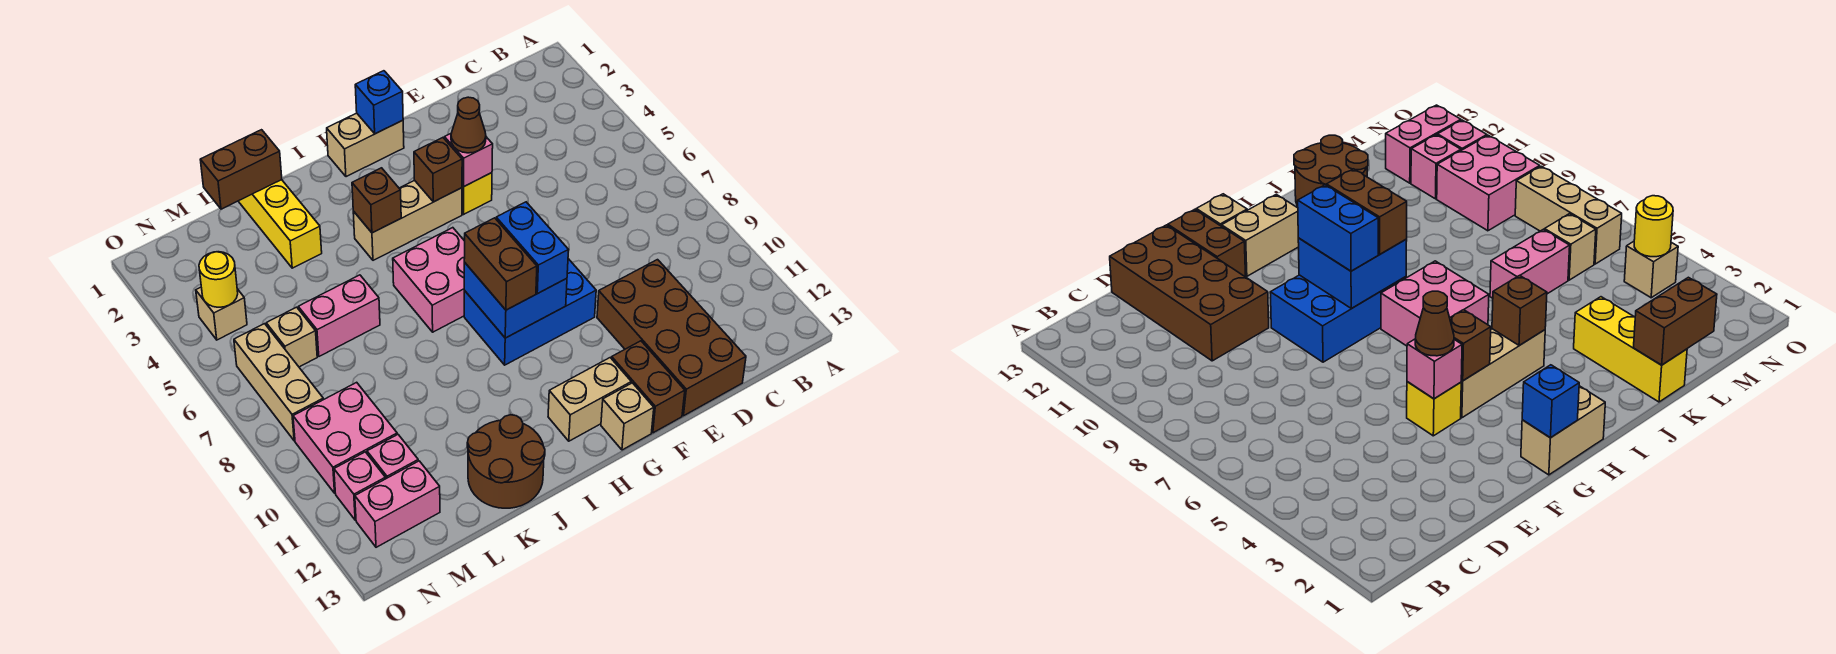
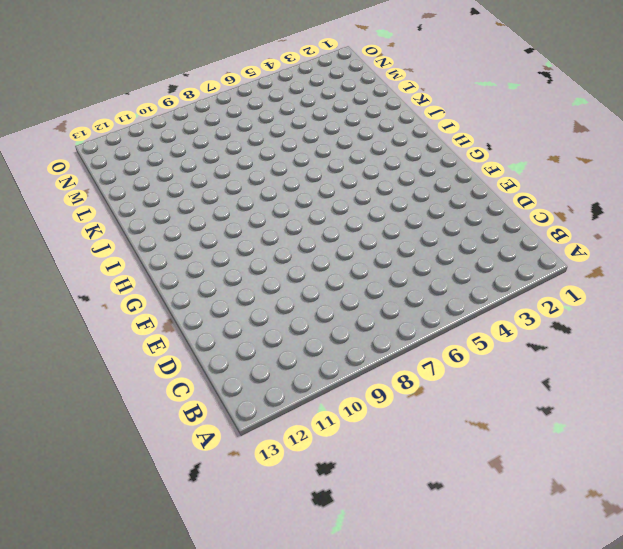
none -> brown brick D10:E13 level 1
none -> yellow brick F4 level 1
none -> blue brick F8:H9 level 1

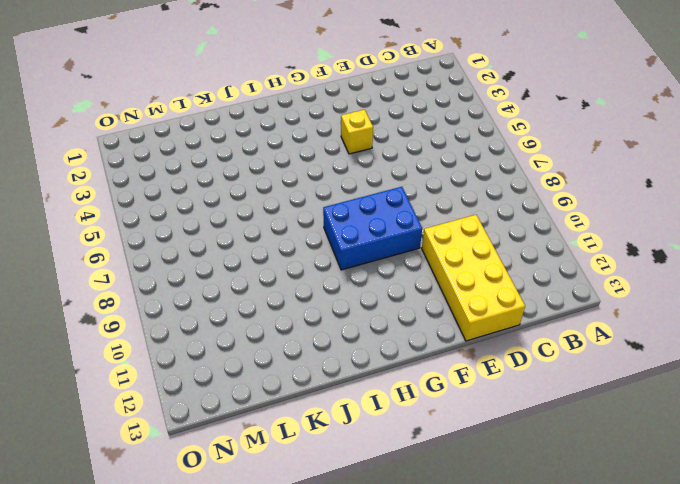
yellow brick D10:E13 level 1 -> brown brick D10:E13 level 1
none -> brown brick F12:F13 level 1
none -> tan brick G1:H1 level 1
none -> tan brick G4:I4 level 1

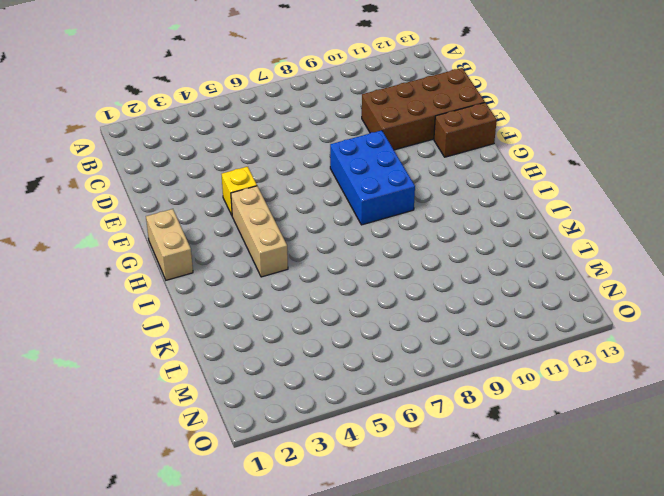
none -> tan brick G12:H12 level 1
none -> tan brick G13 level 1
none -> pink brick H6:I7 level 1

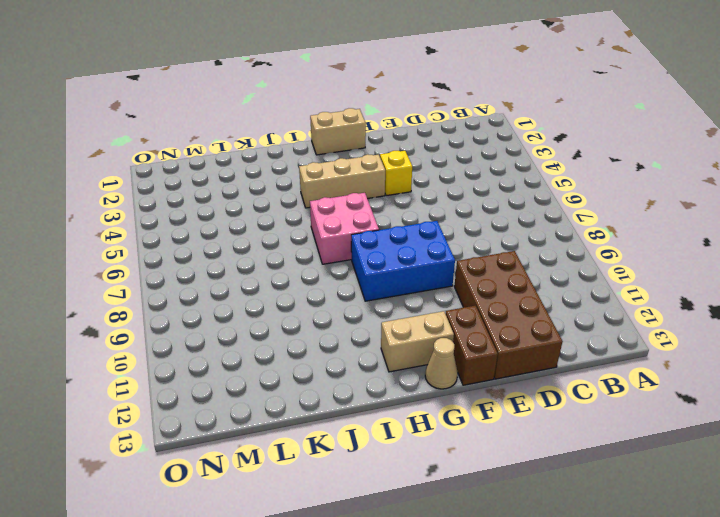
tan cone G13 level 1 -> tan brick G13 level 1
none -> brown round brick J12:K13 level 1
none -> yellow brick K1:K3 level 1
none -> pink brick K6:L6 level 1

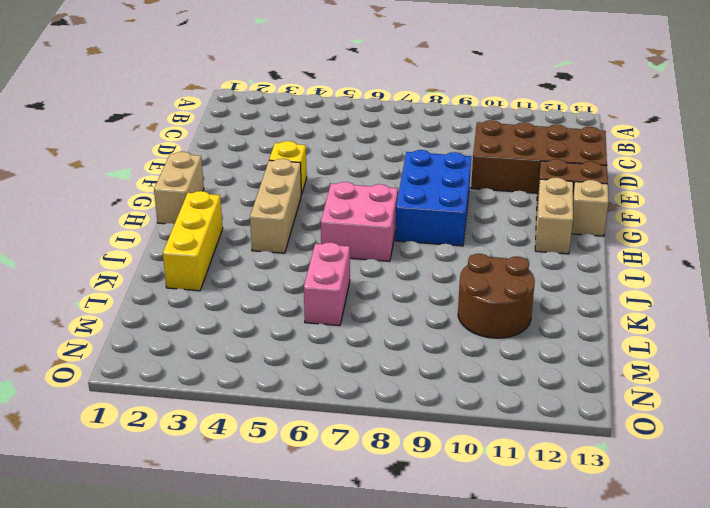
yellow brick I2:K2 level 1 -> yellow brick K1:K3 level 1
brown round brick K10:L11 level 1 -> brown round brick J12:K13 level 1
none -> tan brick M6 level 1
none -> pink brick M9:N10 level 1
none -> pink brick M11 level 1

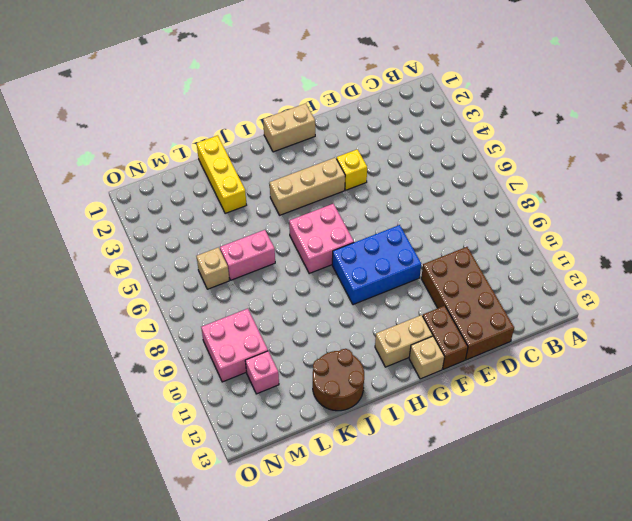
none -> pink brick M12:N12 level 1
none -> tan brick N4 level 1
none -> tan brick N6:N8 level 1

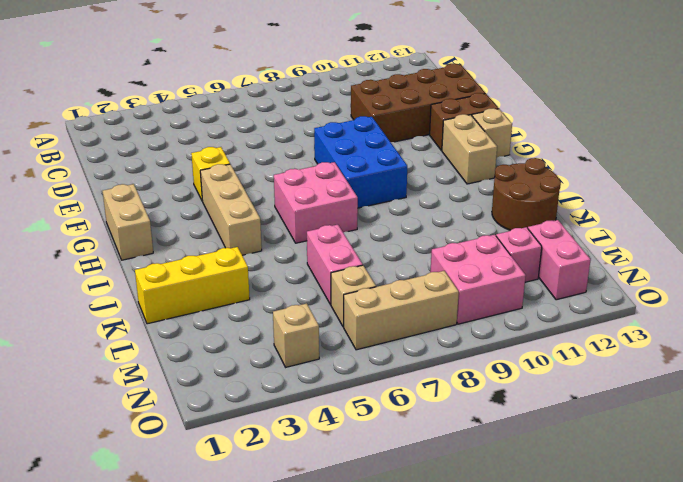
none -> pink brick N11 level 1
none -> pink brick F4 level 2
none -> blue brick G1 level 2

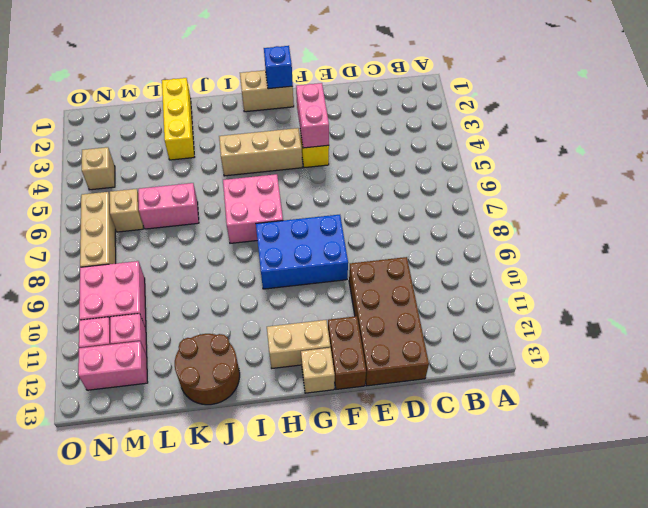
pink brick F3:F4 level 2 -> pink brick F4 level 2
none -> brown brick G4 level 2
none -> blue brick G8:H9 level 2
none -> brown brick I4 level 2

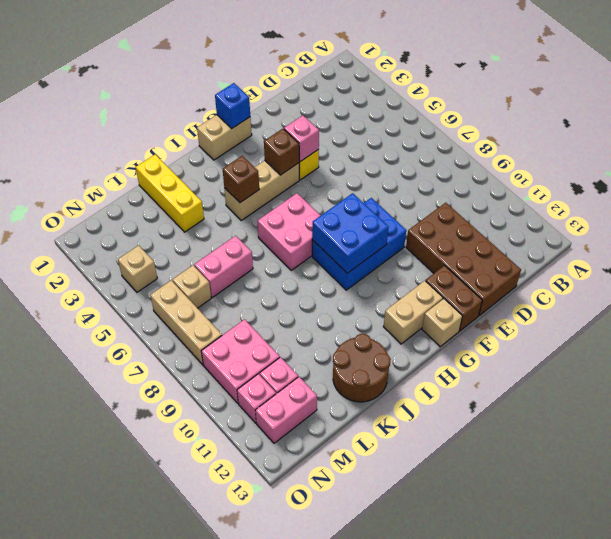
none -> brown brick K1:L1 level 2
none -> yellow round brick N4 level 2
none -> brown cone F4 level 3

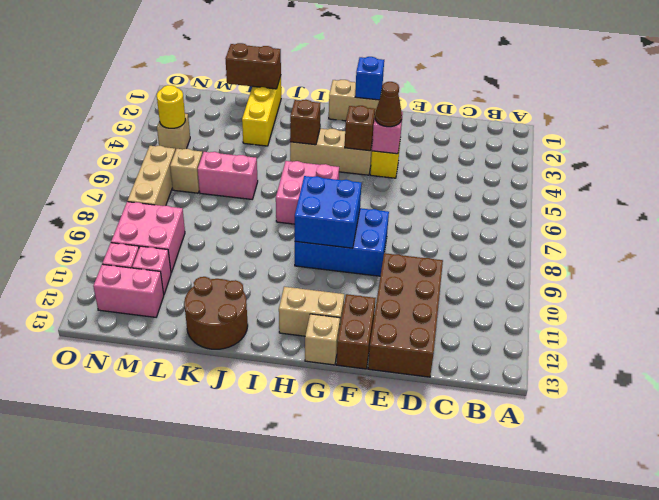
none -> blue brick G8:G9 level 3
none -> brown brick H8:H9 level 3

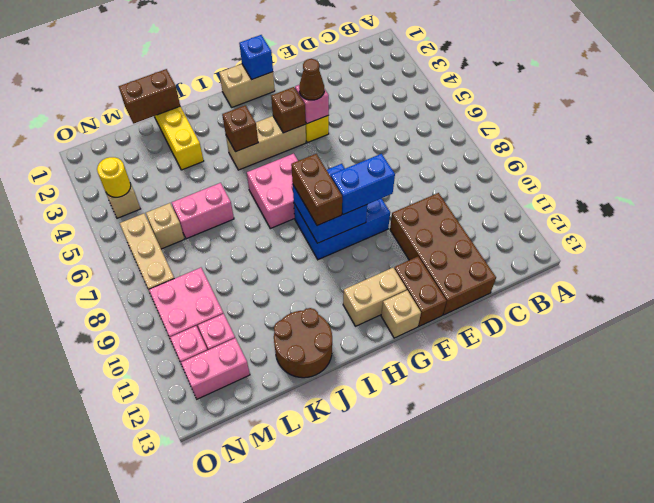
blue brick F9:G9 level 3 -> blue brick G8:G9 level 3

